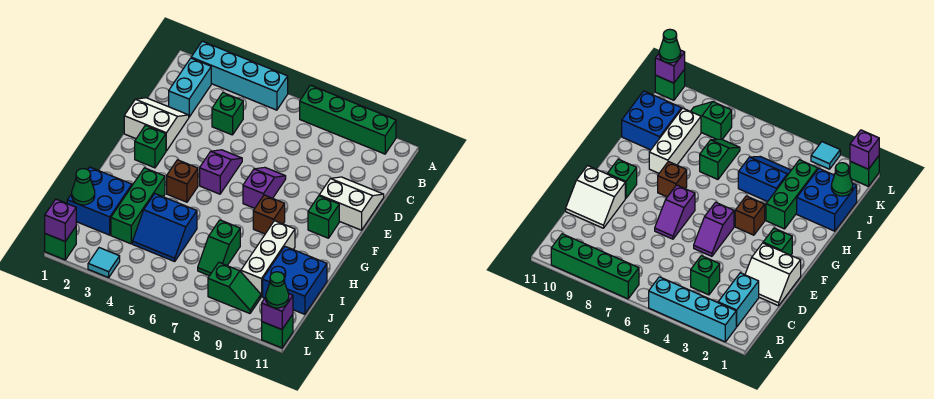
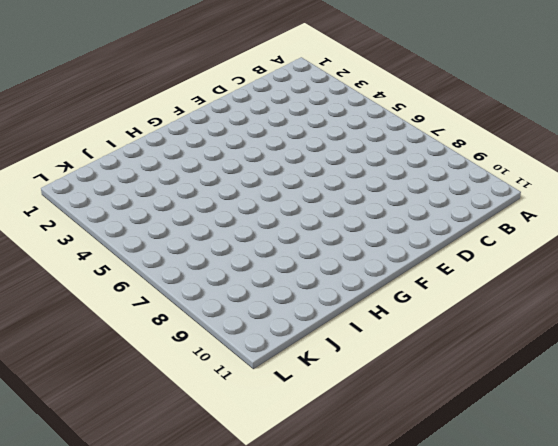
none -> cyan brick A2:A5 level 1
none -> green brick A7:A10 level 1
none -> cyan brick B2:C2 level 1

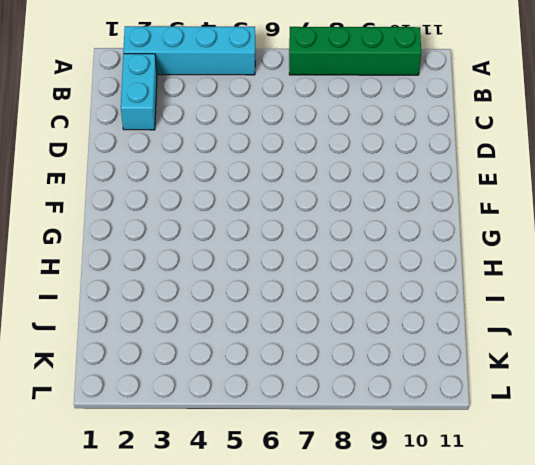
none -> green brick C4 level 1
none -> white slope D1:E2 level 1 top E
none -> white slope D10:E11 level 1 top E

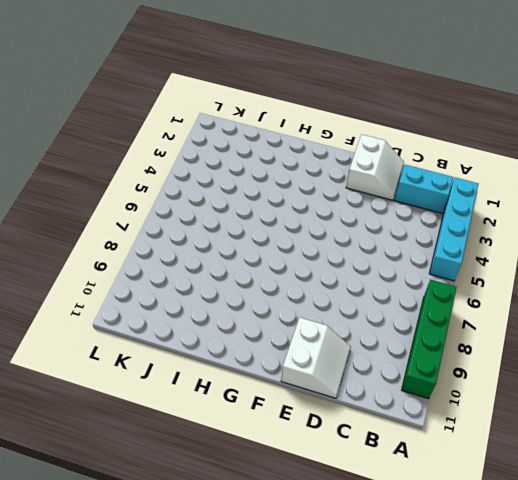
none -> green brick C4 level 1
none -> purple slope E5:F5 level 1 top F
none -> purple slope E7:F7 level 1 top F

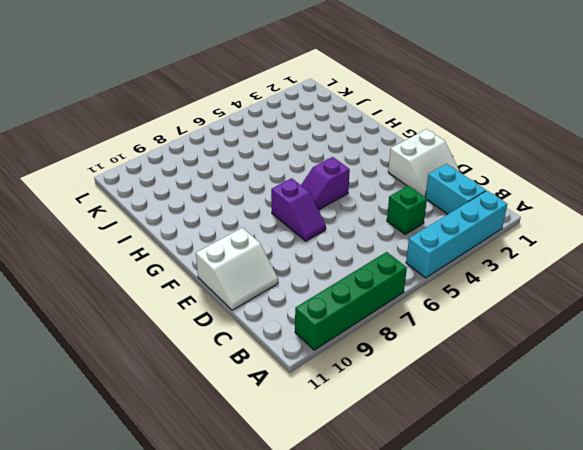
purple slope F5:F6 level 1 top 5 -> purple slope E5:F5 level 1 top F
none -> green brick F2 level 1
none -> green brick F10 level 1
none -> brown brick G4 level 1

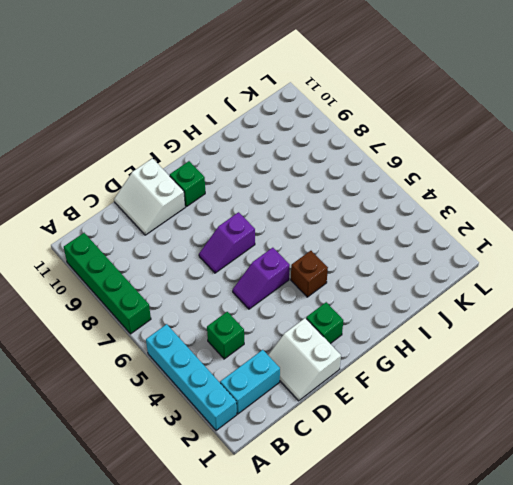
none -> brown brick G8 level 1
none -> green brick H3:J3 level 1
none -> white brick H9:J9 level 1

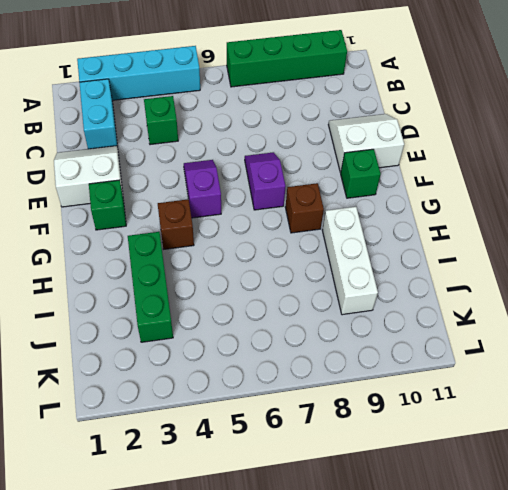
none -> blue brick I1:J2 level 1
none -> blue slope I4:J5 level 1 top I
none -> green slope I7:J7 level 1 top I

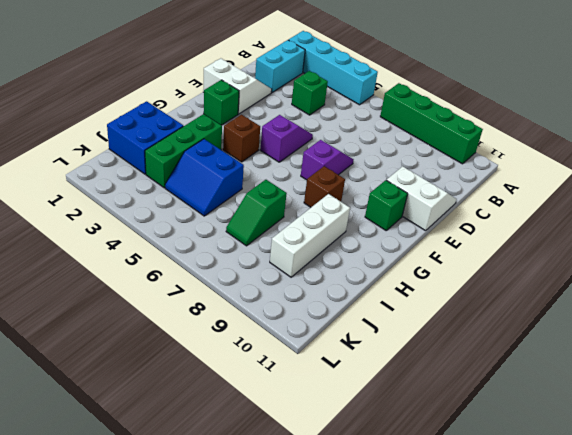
none -> blue brick I10:J11 level 1
none -> green slope K8:K9 level 1 top 8
none -> green brick L1 level 1

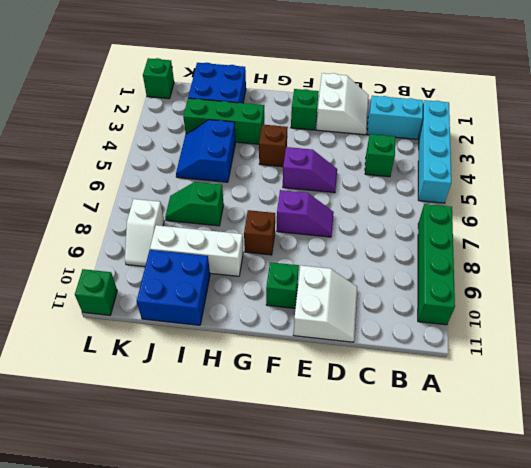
white slope K8:K9 level 1 top 8 -> green slope K8:K9 level 1 top 8
none -> cyan tile L3 level 1
none -> green cone J1 level 2
none -> purple brick L1 level 2

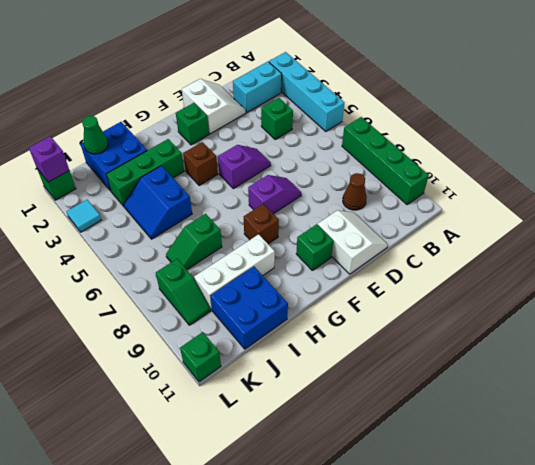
brown cone C9 level 1 -> none
none -> purple brick L11 level 2
none -> green cone L11 level 3

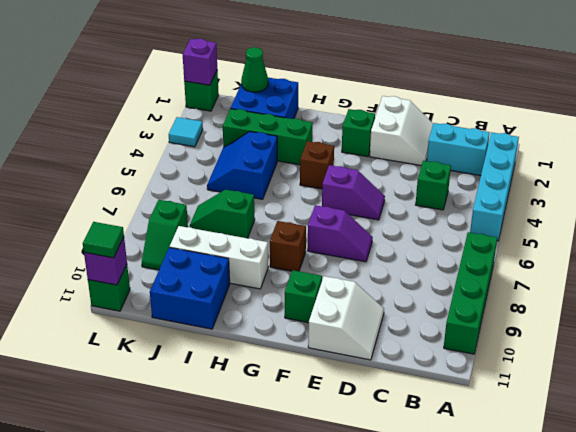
green tile L11 level 3 -> green cone L11 level 3

